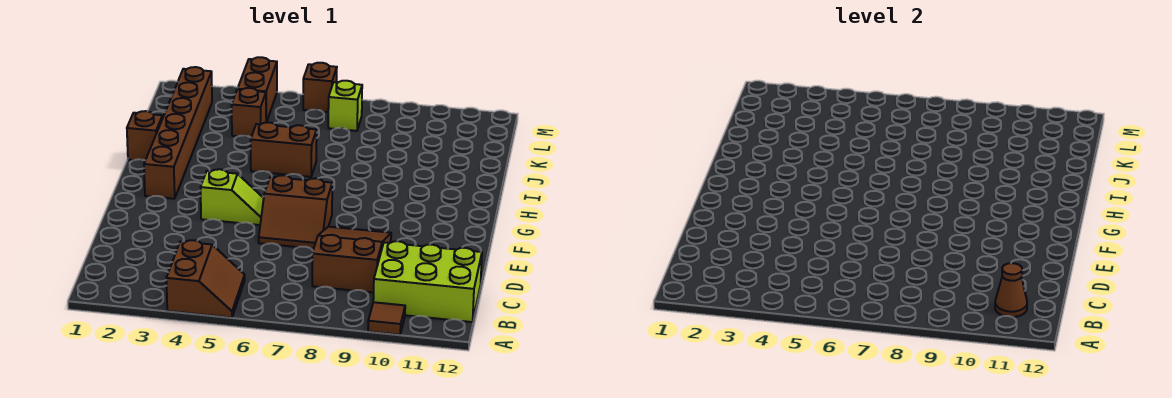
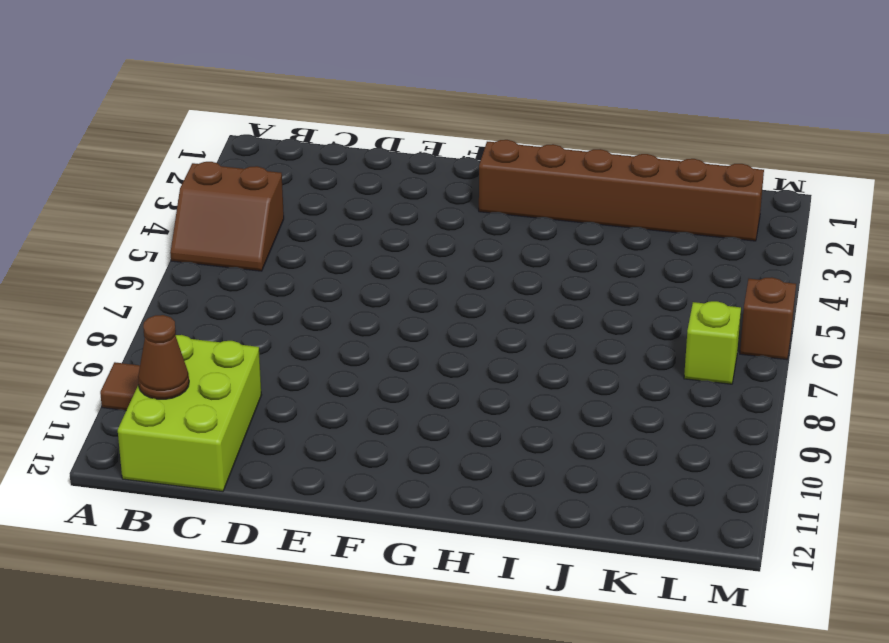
none -> brown slope C8:E9 level 1 top C
none -> brown slope E6:F7 level 1 top F
none -> lime slope F4:F5 level 1 top 4

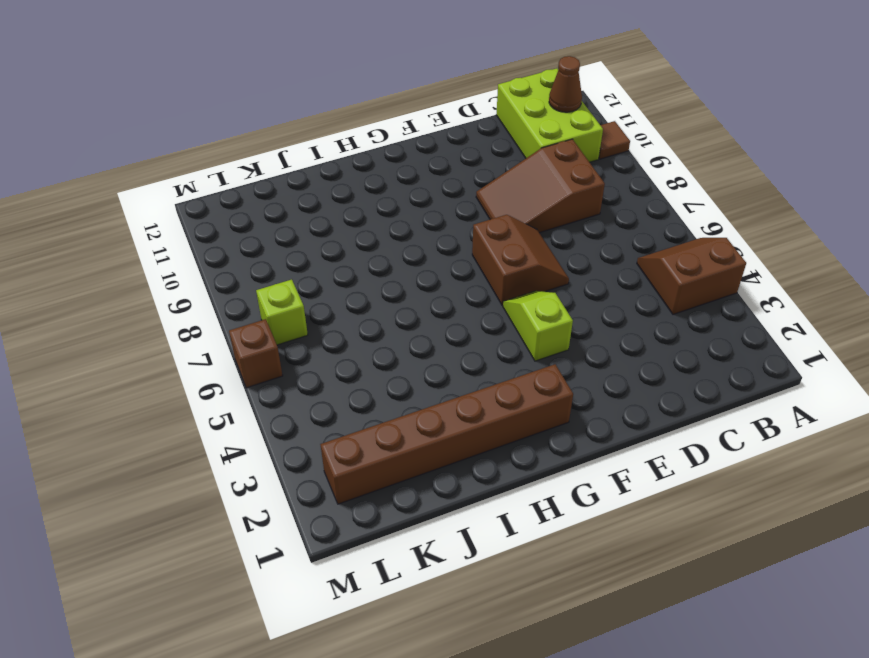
none -> brown brick I1 level 1
none -> brown brick I5:I6 level 1
none -> brown brick K4 level 1

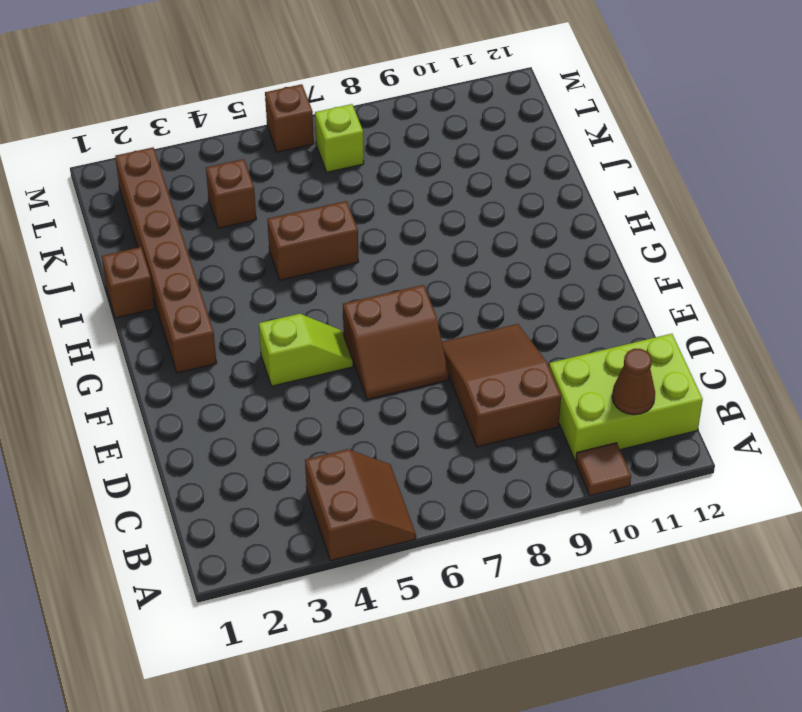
none -> brown brick L4:M4 level 1

